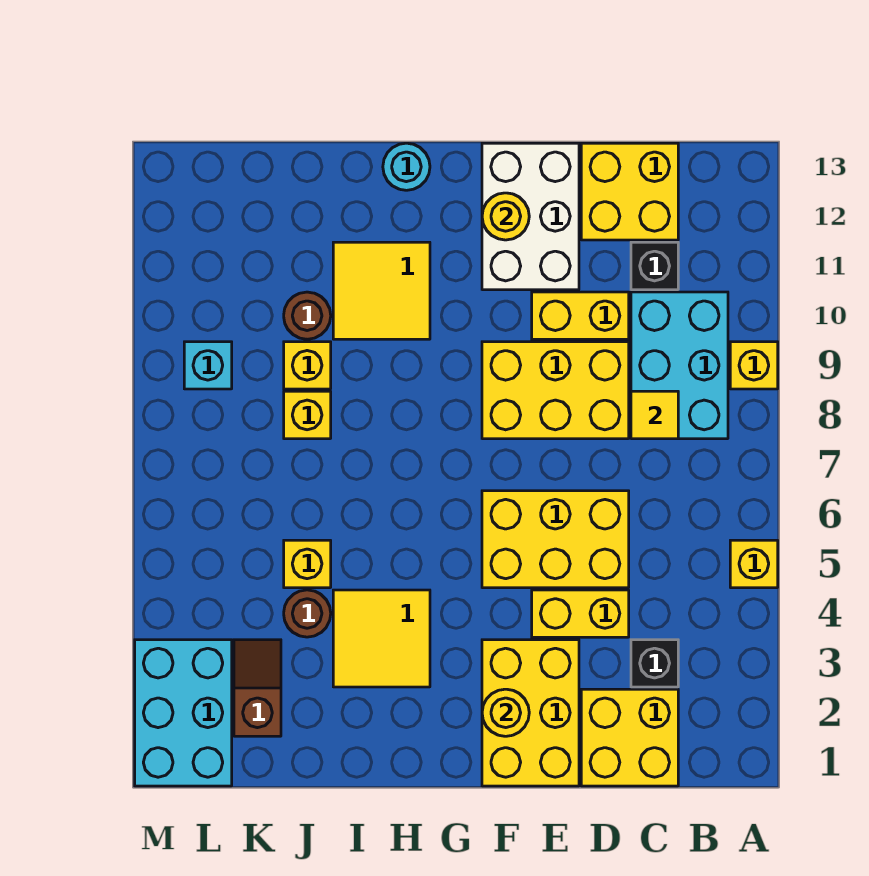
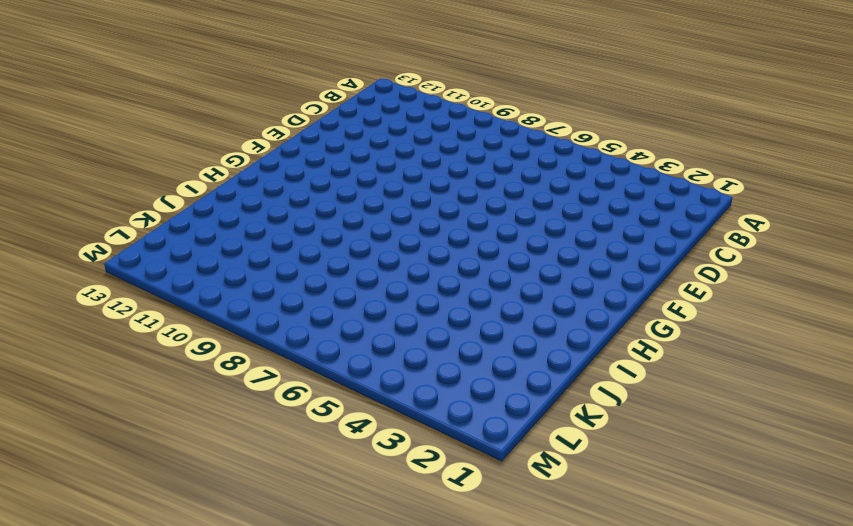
none -> yellow brick A5 level 1
none -> yellow brick A9 level 1
none -> cyan brick B8:C10 level 1

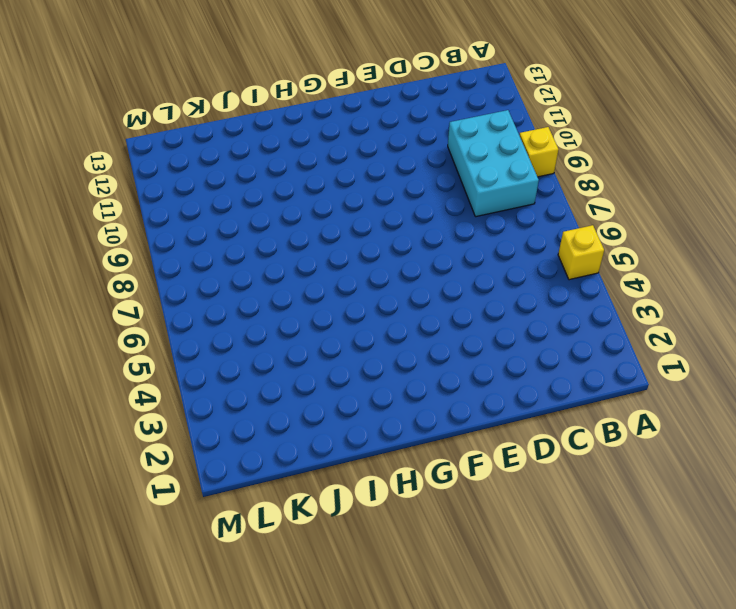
none -> yellow brick C1:D2 level 1
none -> black brick C3 level 1
none -> black brick C11 level 1

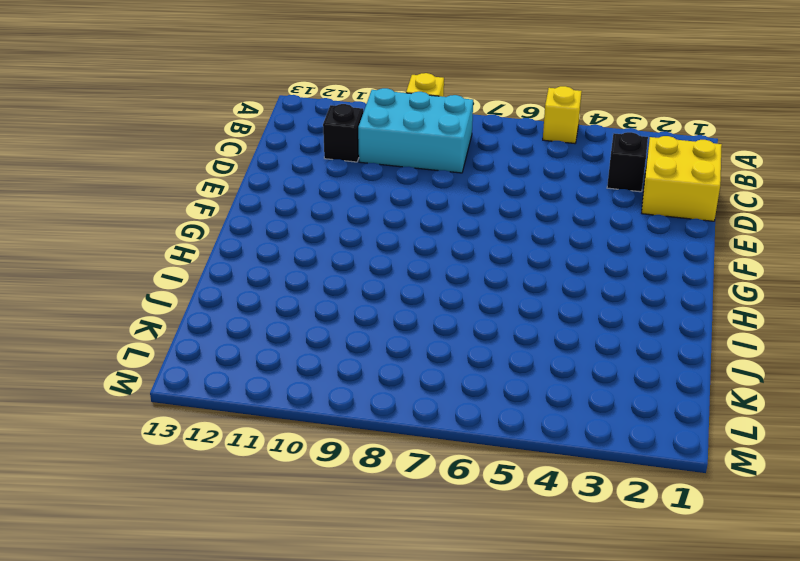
none -> yellow brick C12:D13 level 1
none -> yellow brick D4:E4 level 1
none -> yellow brick D5:F6 level 1

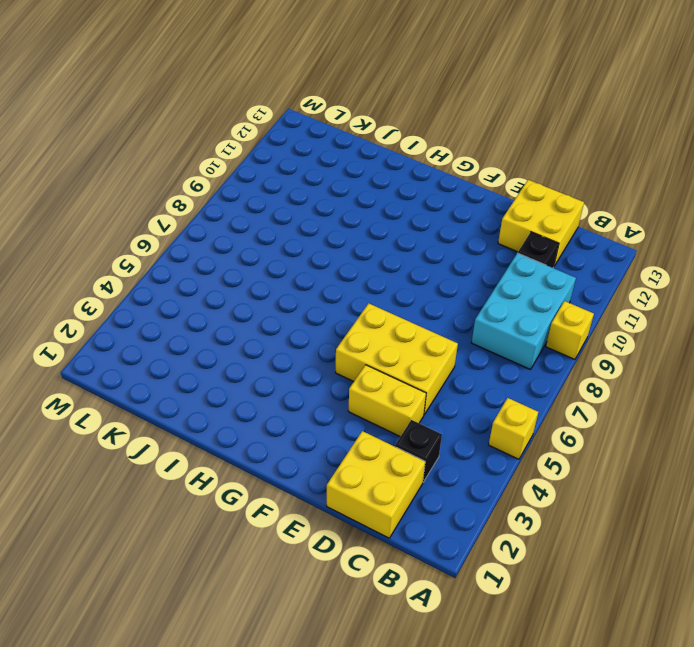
none -> yellow brick D8:F9 level 1
none -> yellow brick D10:E10 level 1
none -> yellow brick E1:F3 level 1

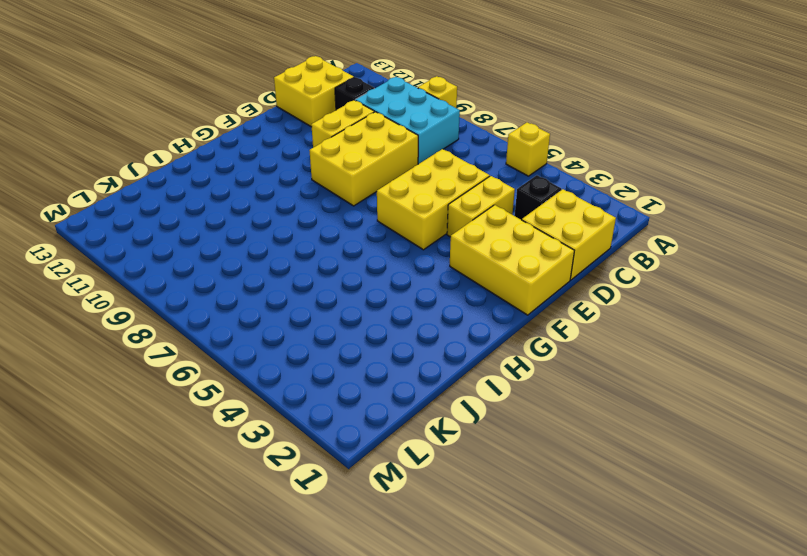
none -> white brick E11:F13 level 1
none -> yellow tile H3:I4 level 1
none -> yellow tile H10:I11 level 1

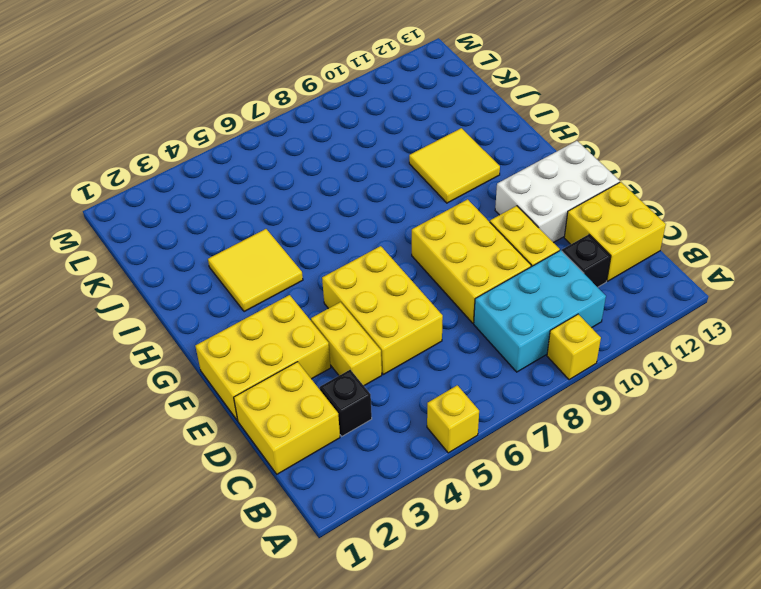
none -> cyan round brick H13 level 1
none -> brown round brick J4 level 1
none -> yellow brick J5 level 1

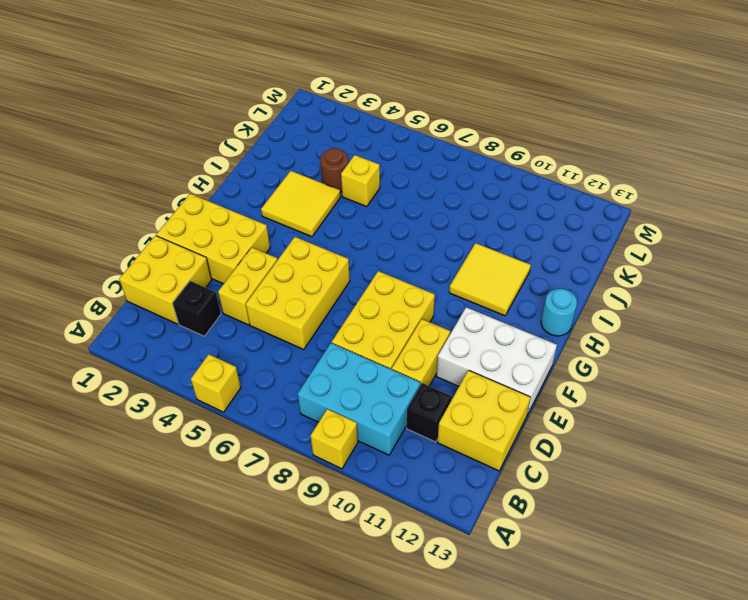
none -> yellow brick J8 level 1
none -> yellow brick J9 level 1
none -> brown round brick J10 level 1

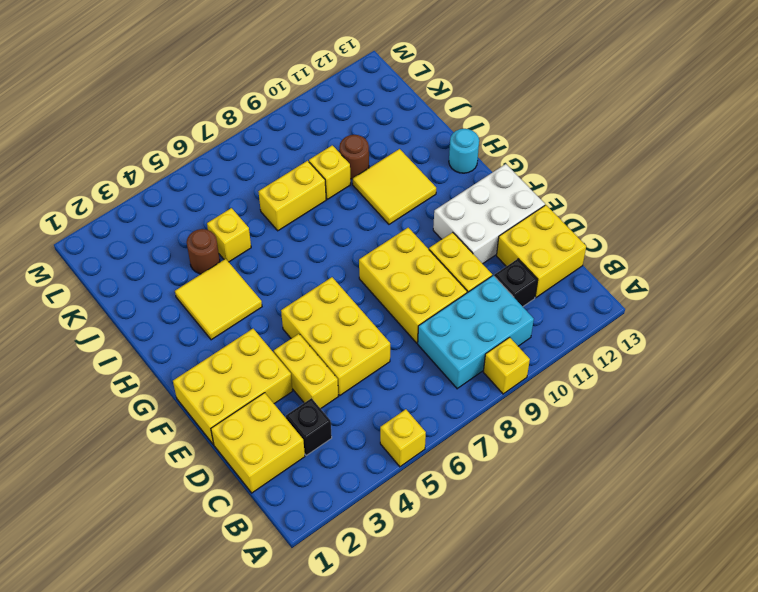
yellow brick J7:J8 level 1 -> yellow brick J8 level 1
none -> brown slope K2:K3 level 1 top 2
none -> cyan brick L1:M3 level 1
none -> cyan brick L9 level 1

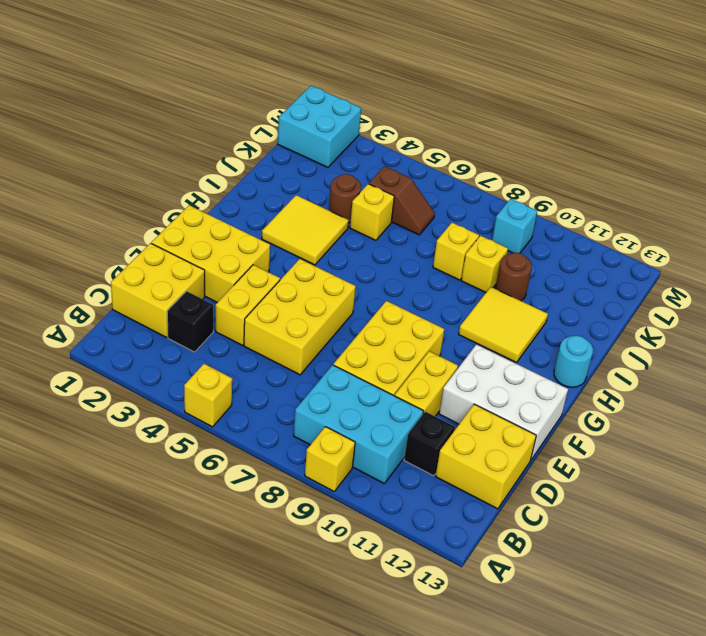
brown slope K5:K6 level 1 top 5 -> brown slope K2:K3 level 1 top 2
cyan brick L1:M2 level 1 -> cyan brick L1:M3 level 1
none -> yellow tile C8 level 2
none -> yellow round brick F2 level 2
none -> yellow round brick F12 level 2

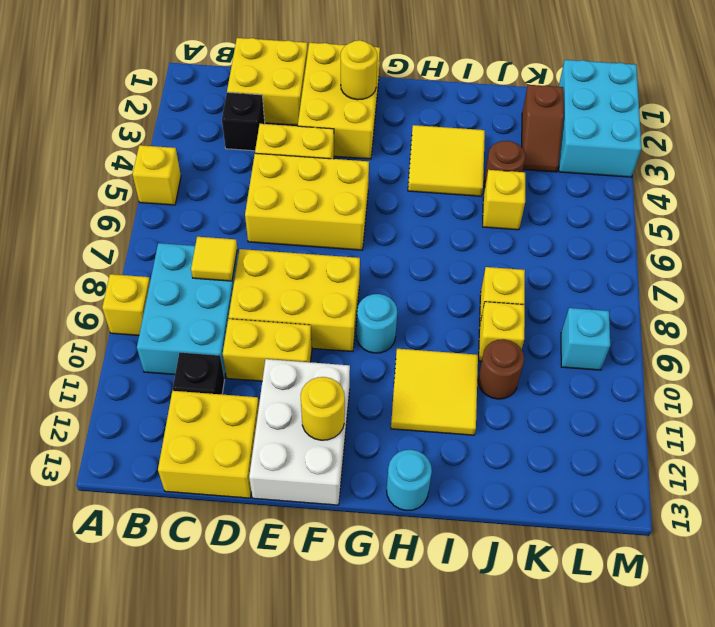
cyan round brick G9 level 1 -> none

